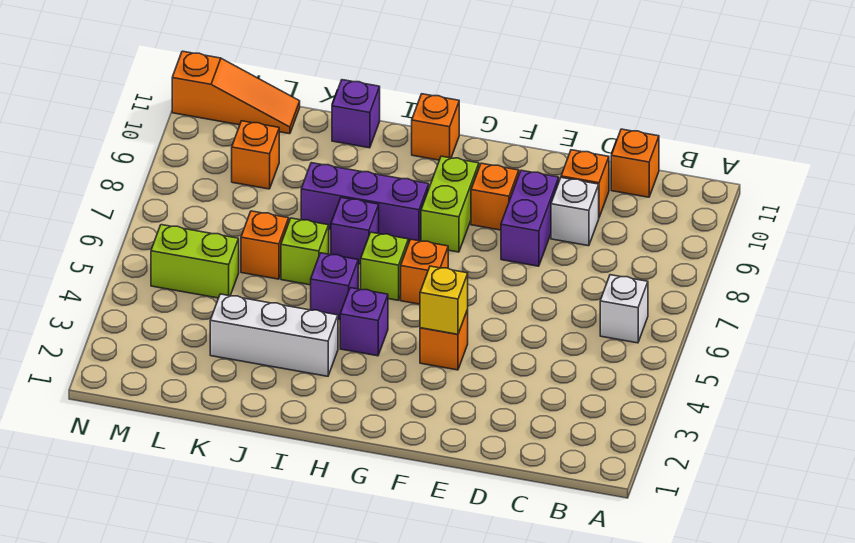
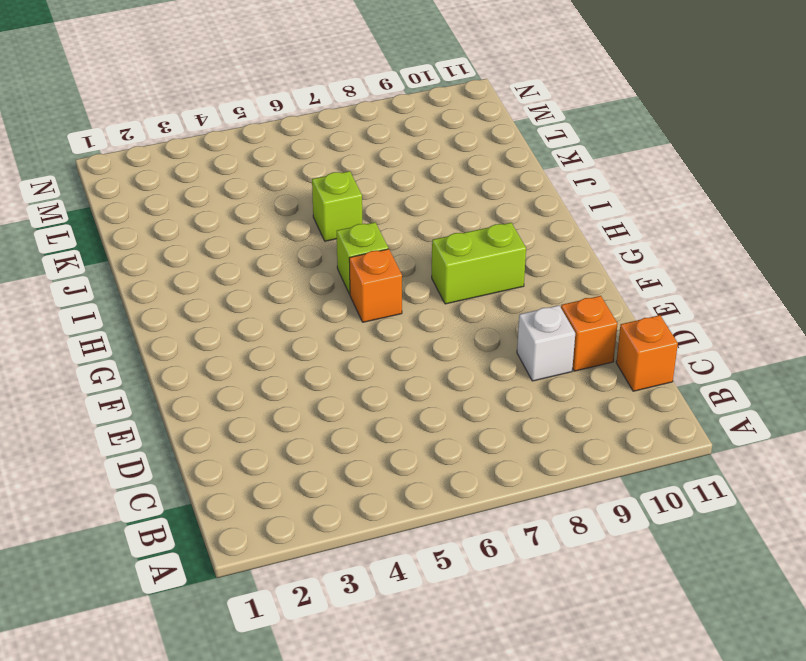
none -> white brick B6 level 1
none -> purple brick E8:E9 level 1
none -> orange brick F4 level 1

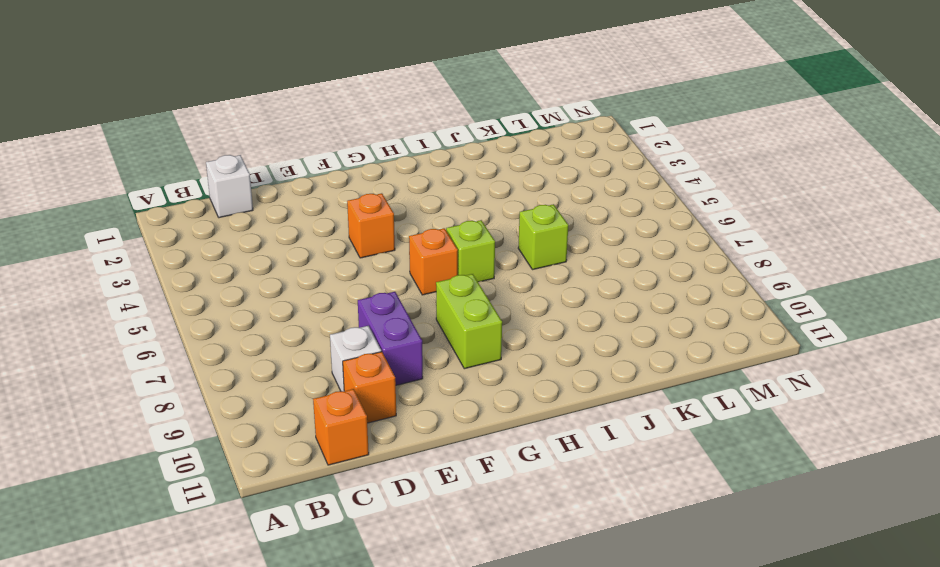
white brick C1 level 1 -> white brick B6 level 1
none -> orange brick F9 level 1
none -> purple brick H4 level 1
none -> purple brick H8:J8 level 1

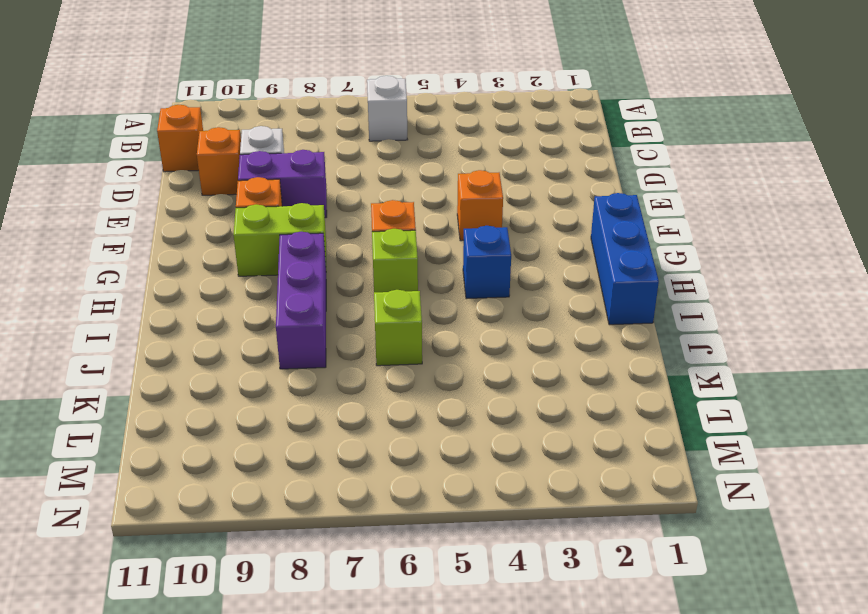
blue brick G1:I1 level 1 -> none
blue brick H4 level 1 -> purple brick H4 level 1
none -> orange brick H11 level 1
none -> white brick I3:K3 level 1
none -> purple brick I5 level 1

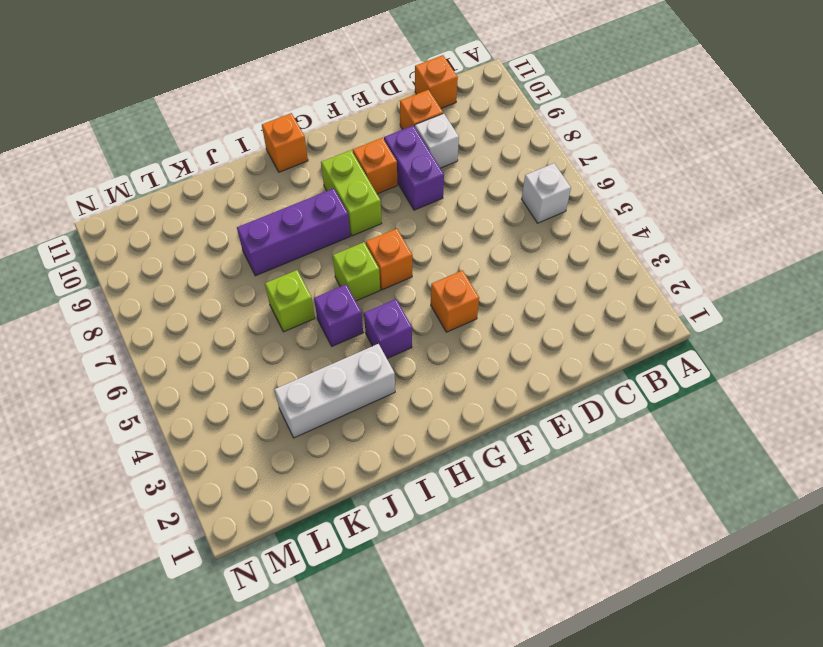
none -> purple brick I7 level 1
none -> purple brick J11 level 1
none -> orange brick K6 level 1

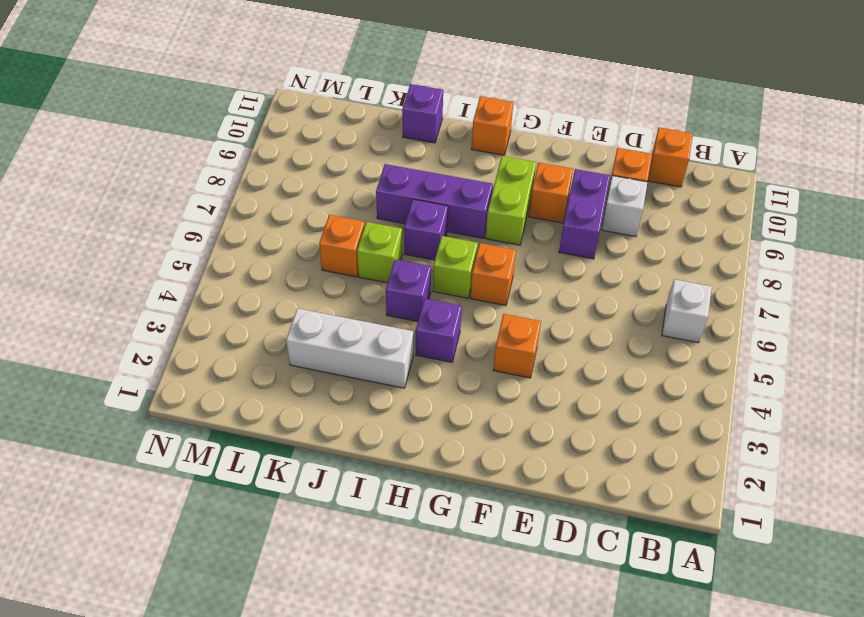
none -> lime brick L5:M5 level 1
none -> orange brick L9 level 1
none -> orange slope L11:N11 level 1 top N

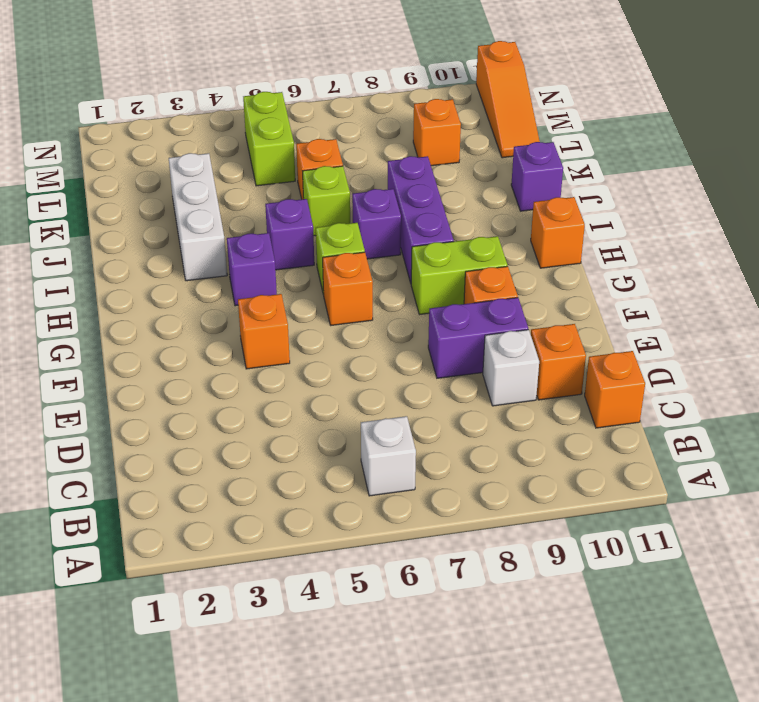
none -> yellow brick F4 level 2

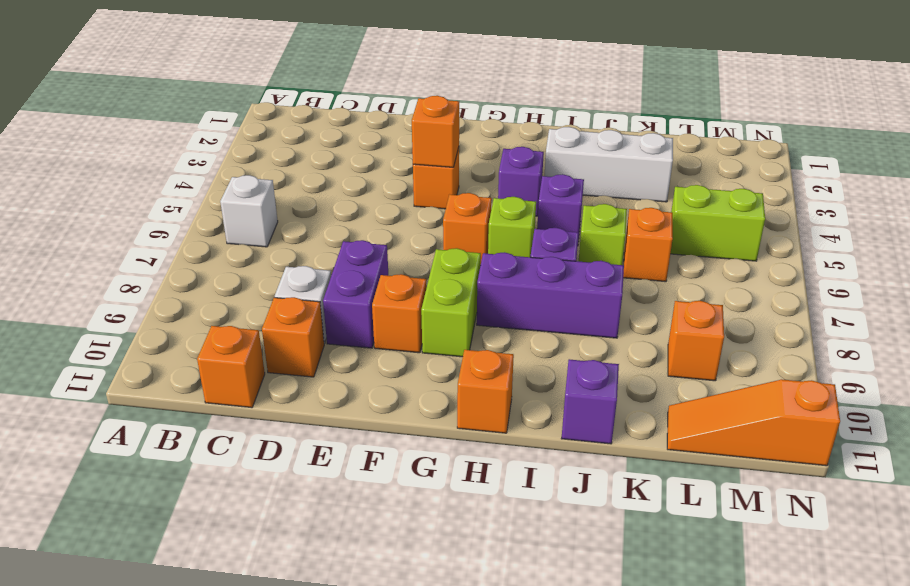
orange brick F4 level 2 -> yellow brick F4 level 2

